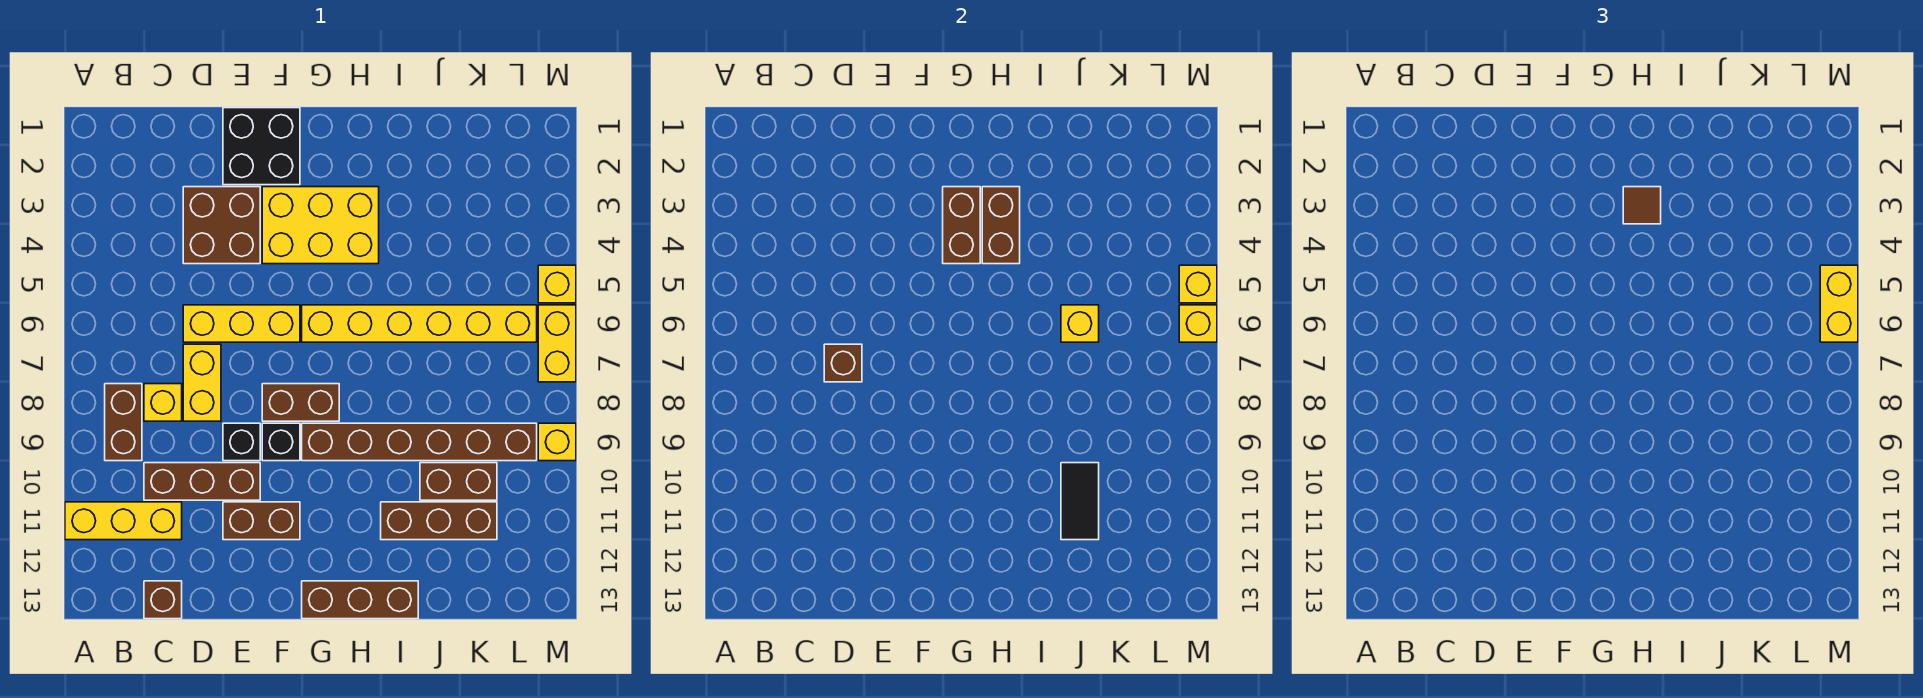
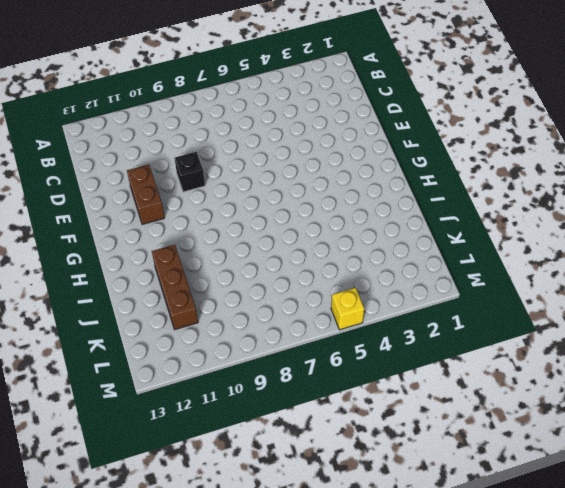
none -> yellow brick A11:C11 level 1
none -> brown brick B8:B9 level 1
none -> yellow brick C8 level 1
none -> brown brick C10:E10 level 1

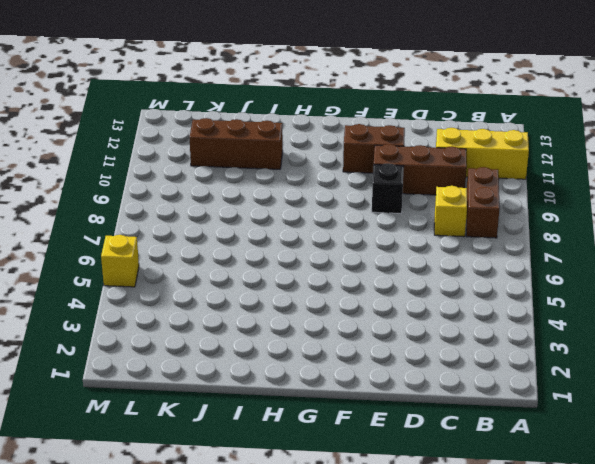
none -> brown brick C13 level 1
none -> brown brick D3:E4 level 1
none -> yellow brick D6:F6 level 1
none -> yellow brick D7:D8 level 1

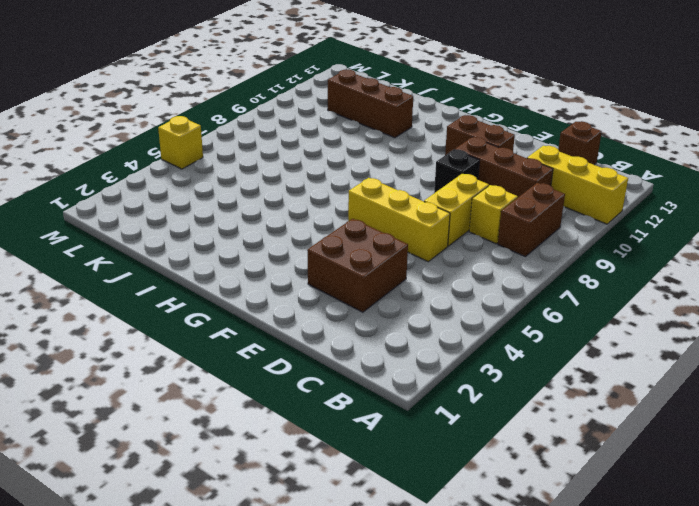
none -> black brick E1:F2 level 1
none -> yellow brick F3:H4 level 1
none -> brown brick F8:G8 level 1
none -> black brick F9 level 1

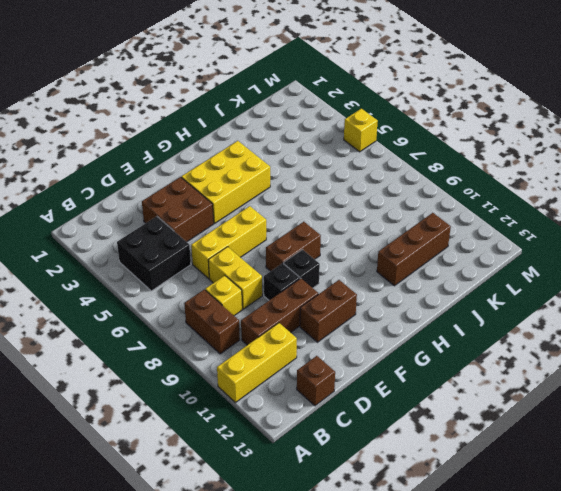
black brick B4:C5 level 1 -> black brick E1:F2 level 1
none -> yellow brick G6:L6 level 1
none -> brown brick G9:L9 level 1
none -> brown brick G13:I13 level 1
none -> brown brick J10:K10 level 1

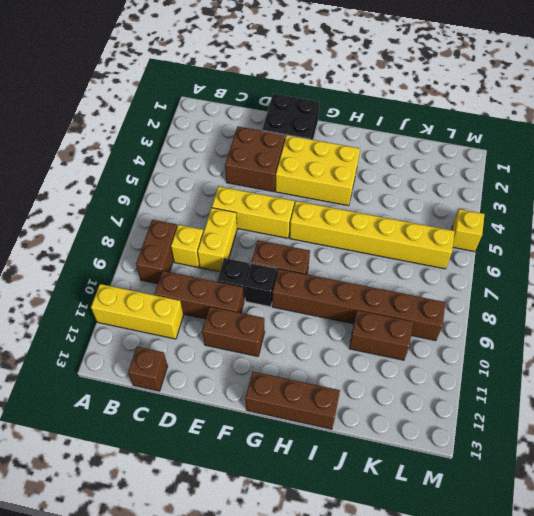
none -> brown brick I11:K11 level 1
none -> yellow brick M6:M7 level 1
none -> yellow brick M9 level 1
none -> brown brick D7 level 2

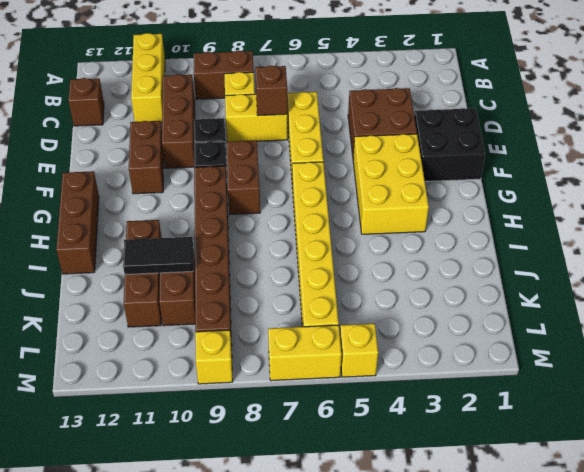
none -> brown brick G3:G4 level 2
none -> brown brick H3:H4 level 2
none -> yellow brick J6 level 2
none -> yellow brick M5 level 2

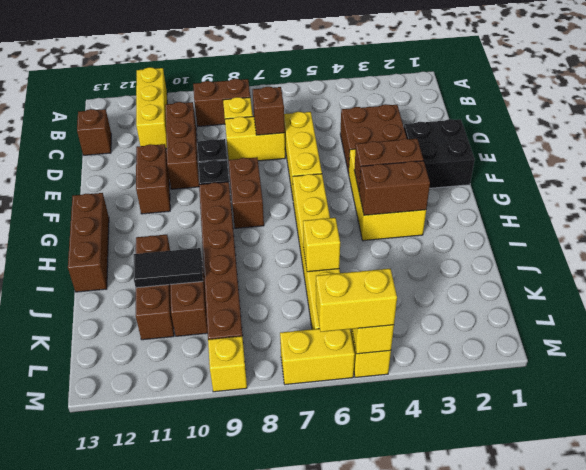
none -> yellow brick M6 level 2
none -> brown tile H3 level 3

